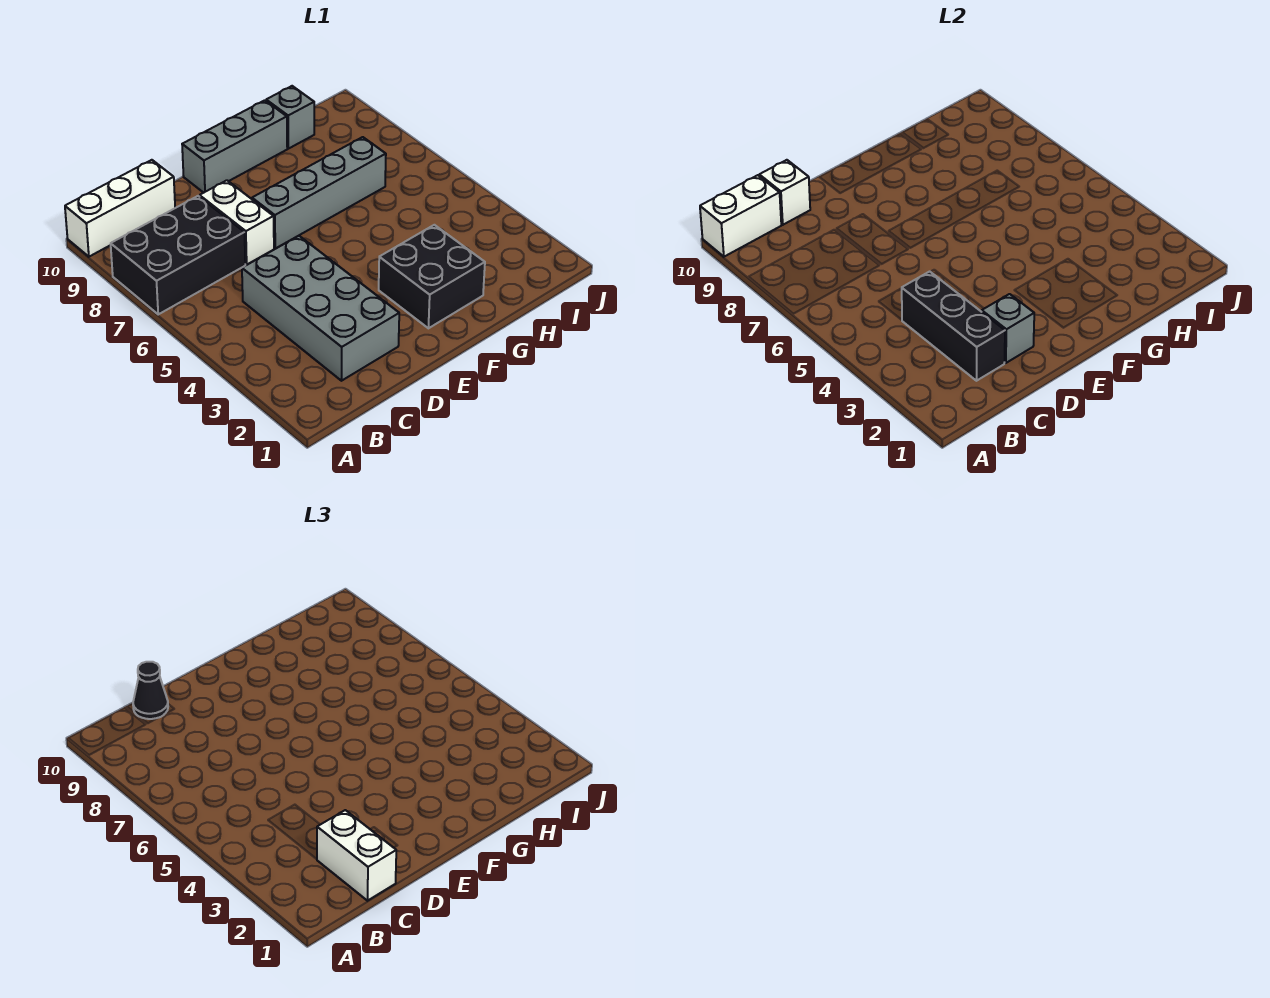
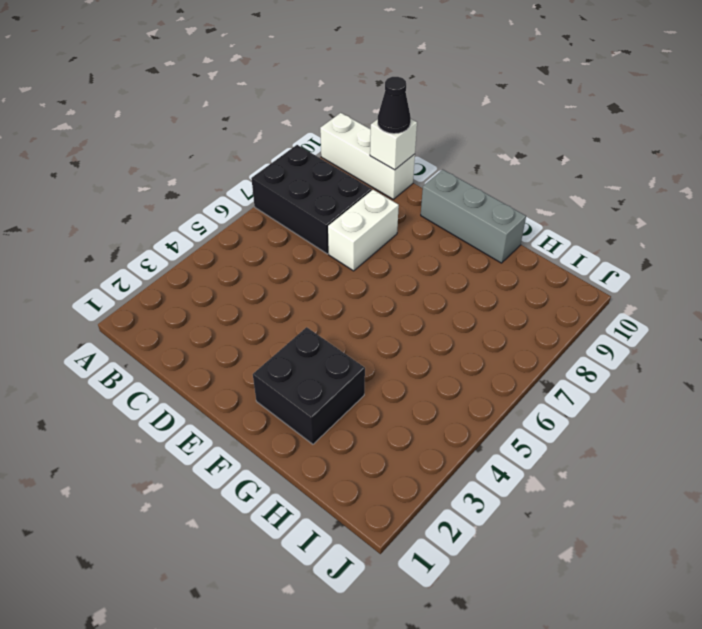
none -> grey brick C2:D5 level 1
none -> grey brick E7:H7 level 1
none -> grey brick H10 level 1

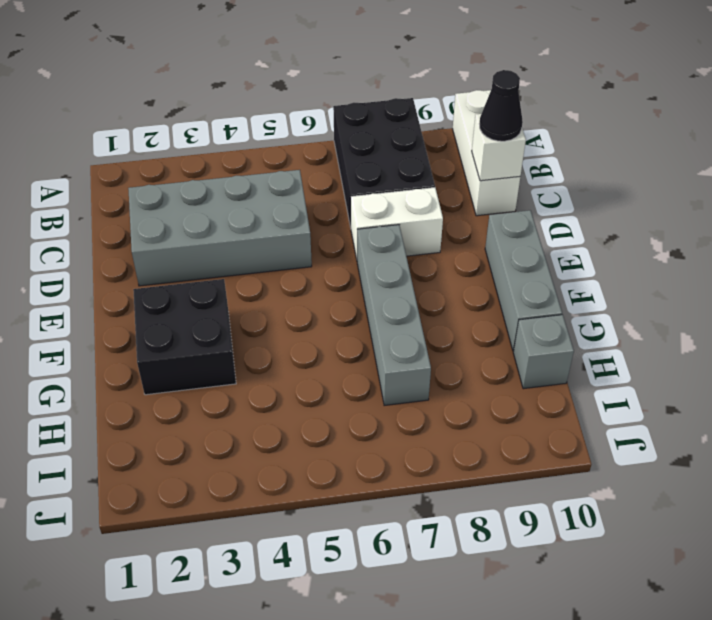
none -> white brick A10:B10 level 2
none -> black brick C2:C4 level 2
none -> grey brick D2 level 2

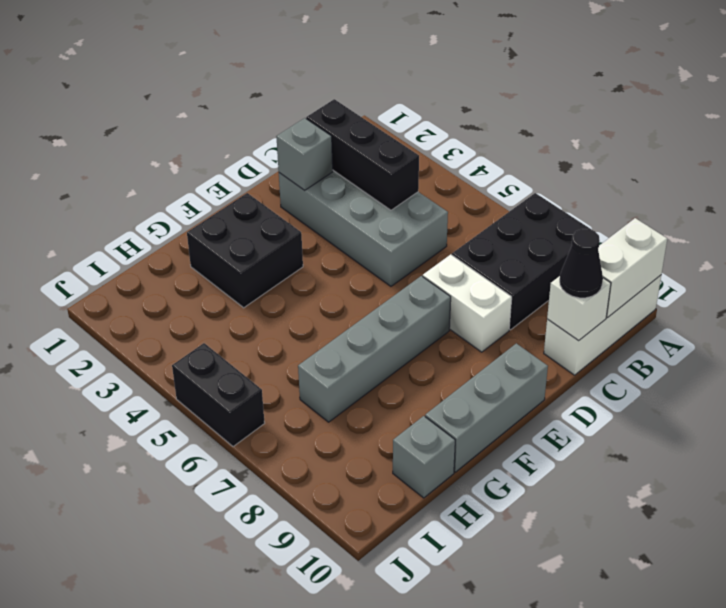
black brick J5:J6 level 1 -> none
none -> white brick C1:C2 level 3

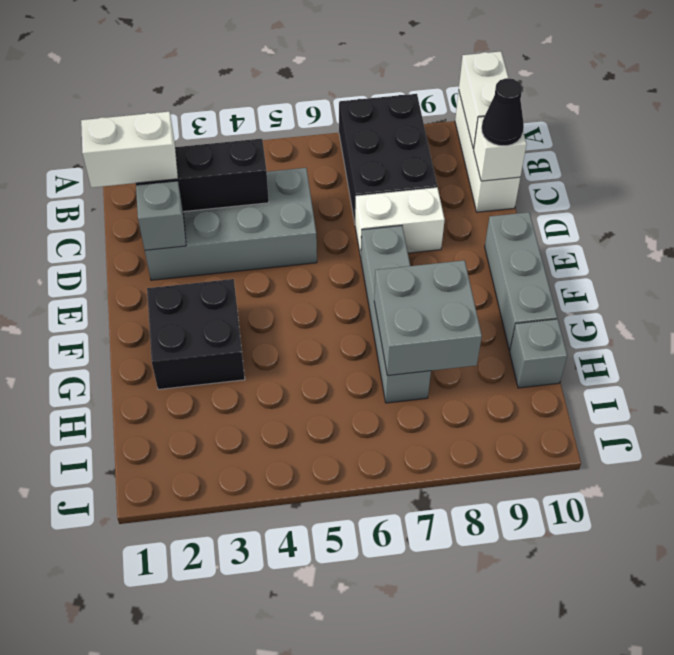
grey brick G7:H8 level 2 -> none

